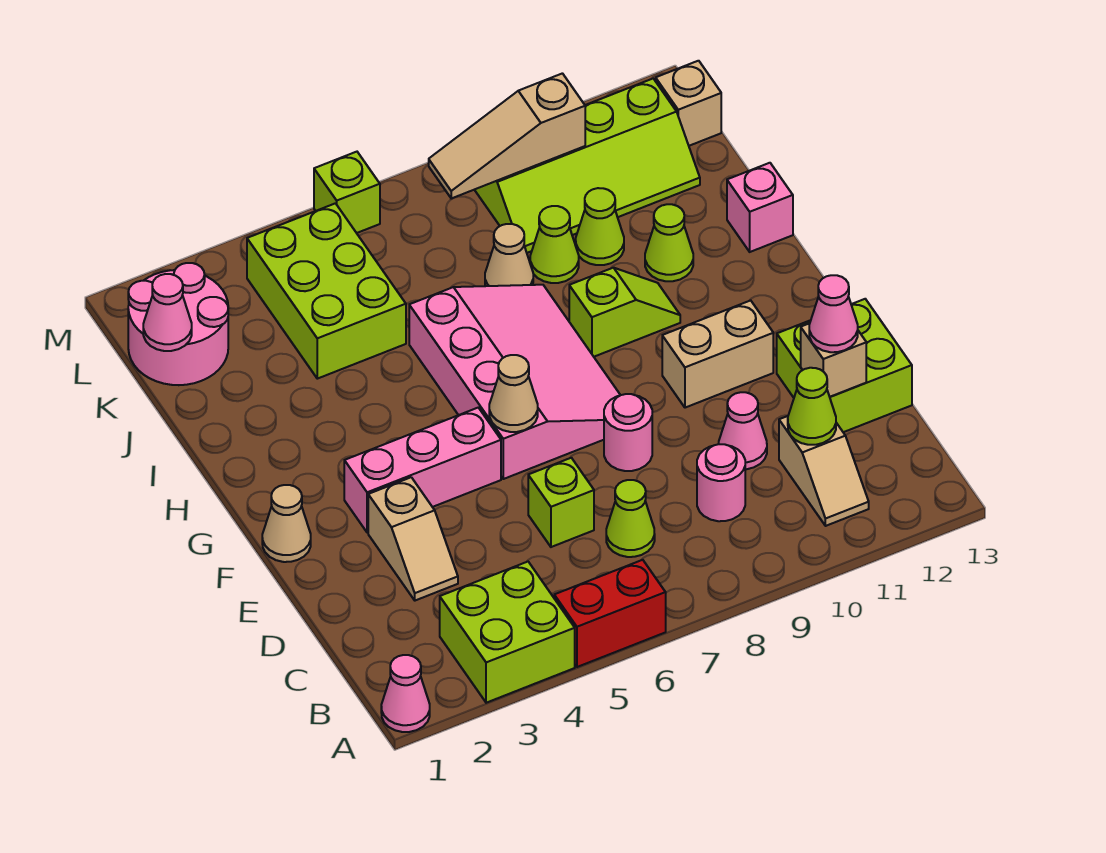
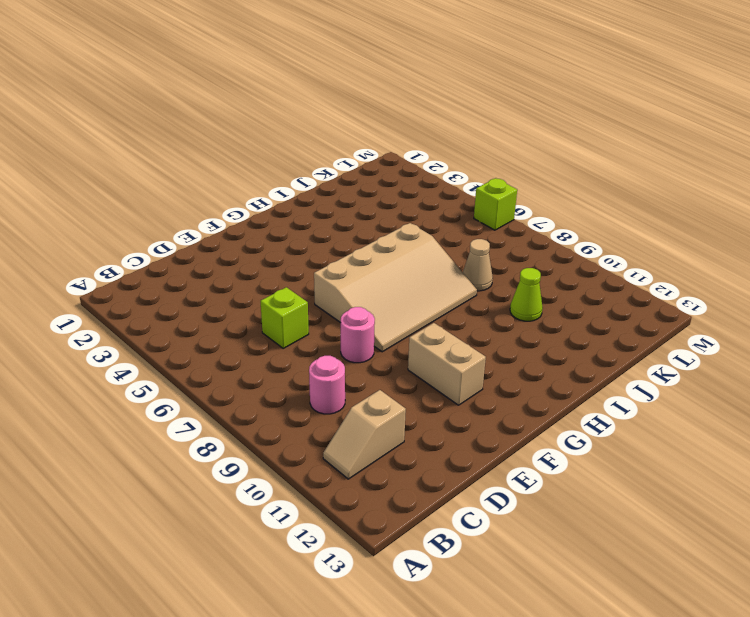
tan slope F6:I8 level 1 top 6 -> pink slope F6:I8 level 1 top 6
none -> pink cone A1 level 1
none -> lime brick A3:B4 level 1
none -> red brick A5:A6 level 1
none -> lime cone C7 level 1

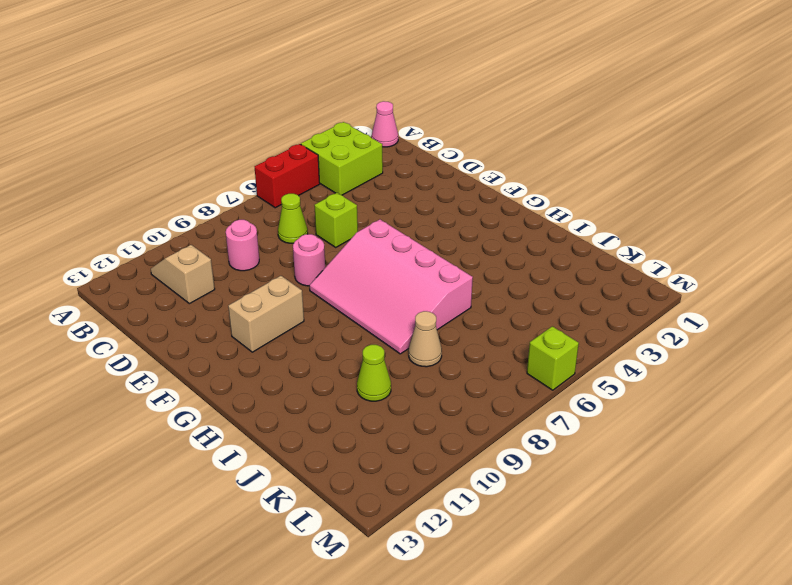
none -> tan slope D3:E3 level 1 top E
none -> pink cone D10 level 1
none -> lime brick D12:E13 level 1
none -> tan cone F1 level 1

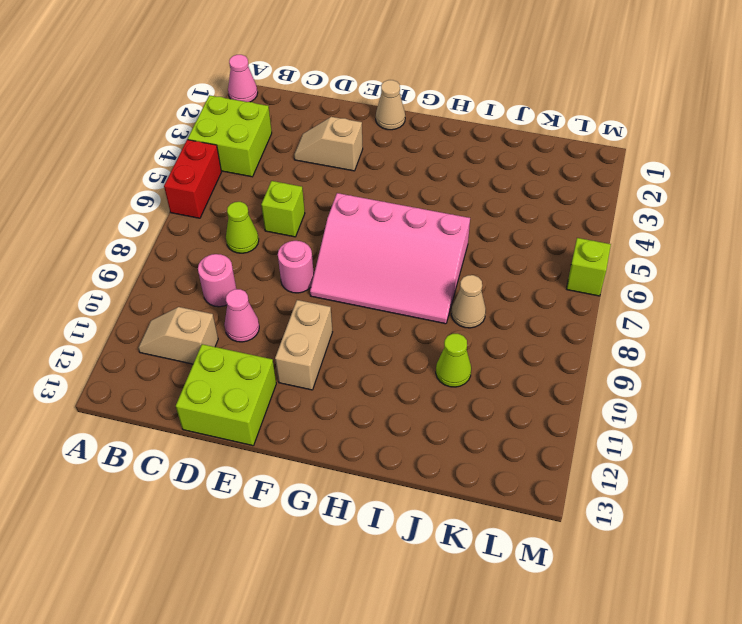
none -> pink brick F3:F5 level 1
none -> lime slope H9:H10 level 1 top 9
none -> lime cone I11 level 1
none -> pink brick I13 level 1

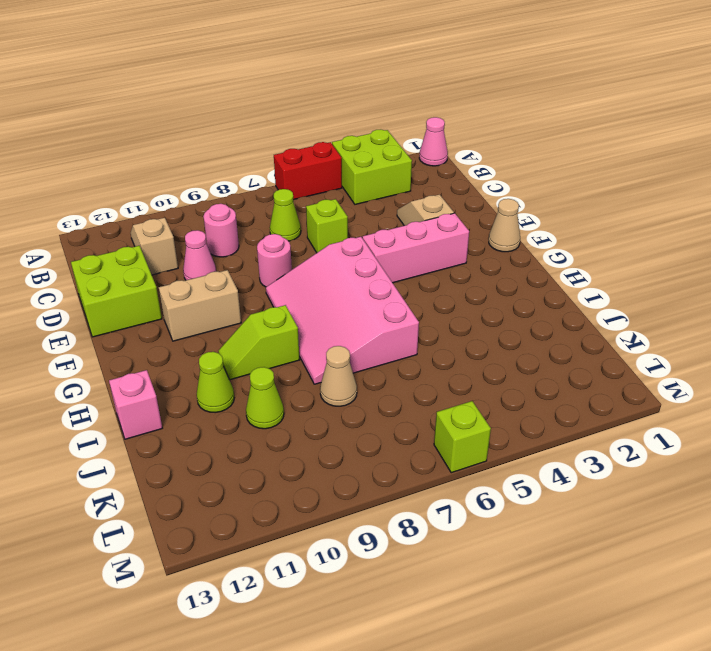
none -> lime brick J4:L5 level 1
none -> lime cone J9 level 1
none -> pink round brick K1:L2 level 1
none -> lime slope K9:L12 level 1 top L

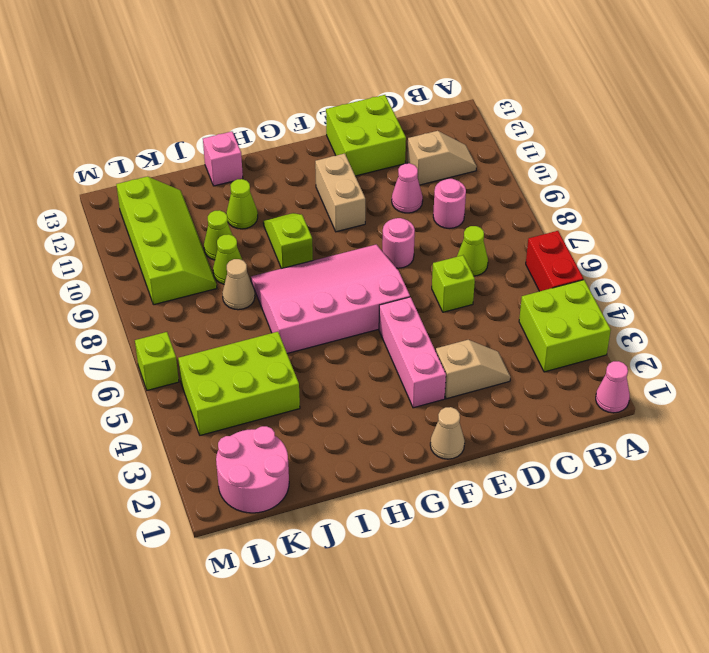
none -> tan brick L13 level 1
none -> lime cone C11 level 2
none -> tan brick D12 level 2
none -> tan cone F6 level 2

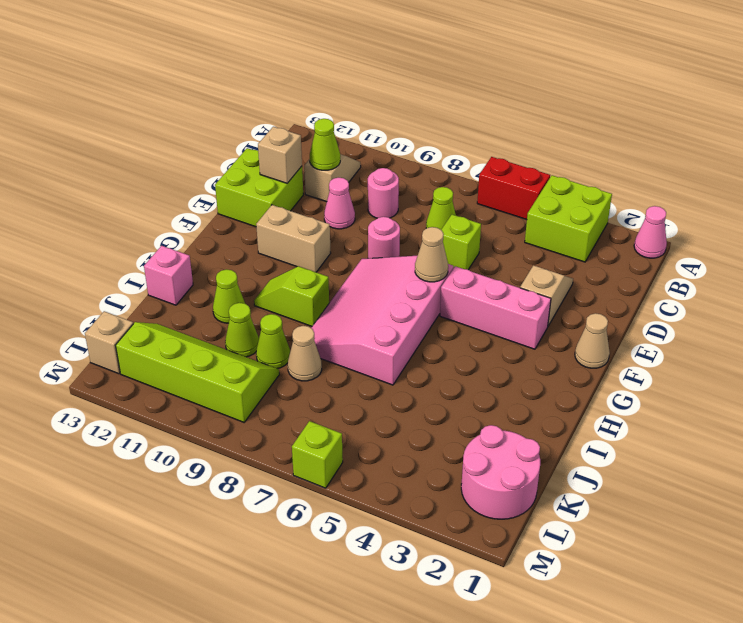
none -> lime brick J4:L5 level 1
none -> pink cone K1 level 2
none -> tan slope L8:L10 level 2 top 10
none -> pink cone D12 level 3

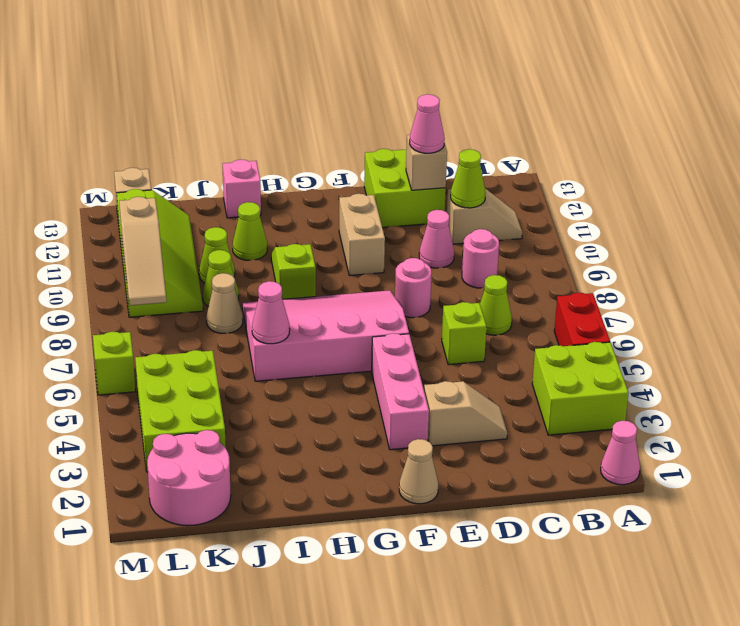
pink cone I6 level 2 -> pink cone K1 level 2
lime brick K3:L5 level 1 -> lime brick J4:L5 level 1
none -> tan cone F6 level 2

